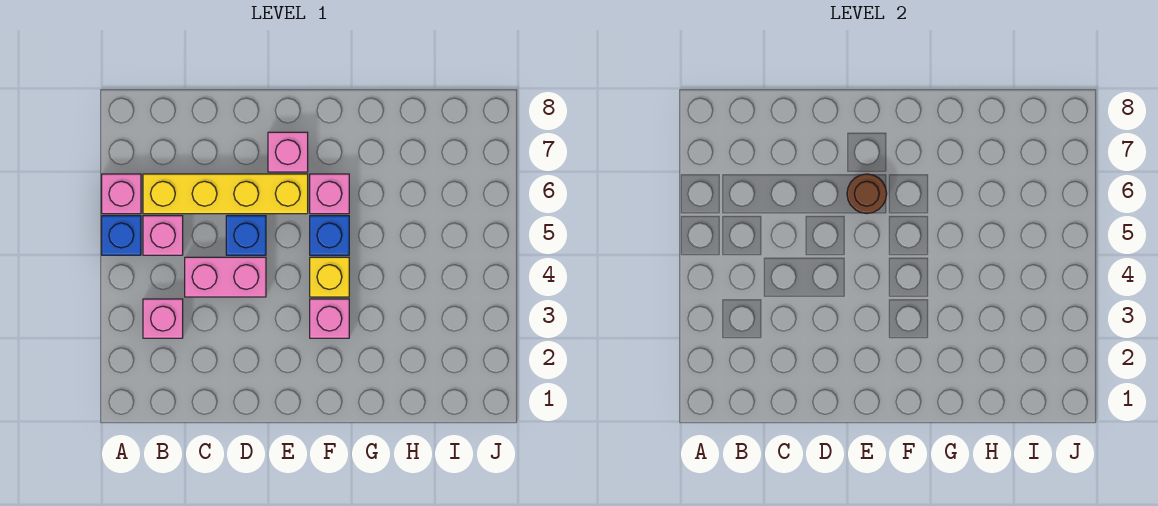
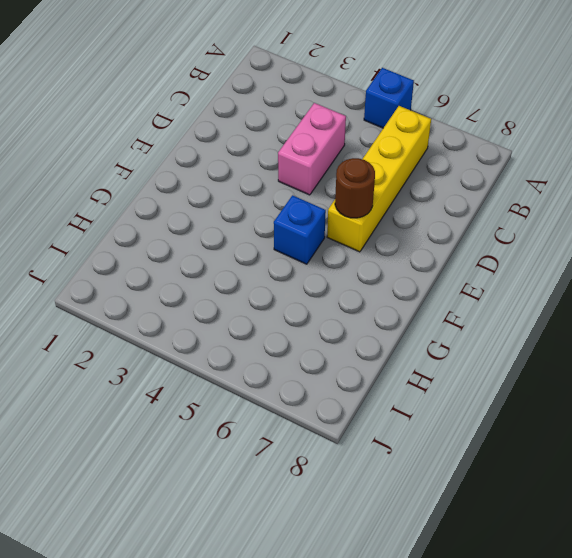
none -> pink brick A6 level 1
none -> pink brick B3 level 1
none -> pink brick B5 level 1

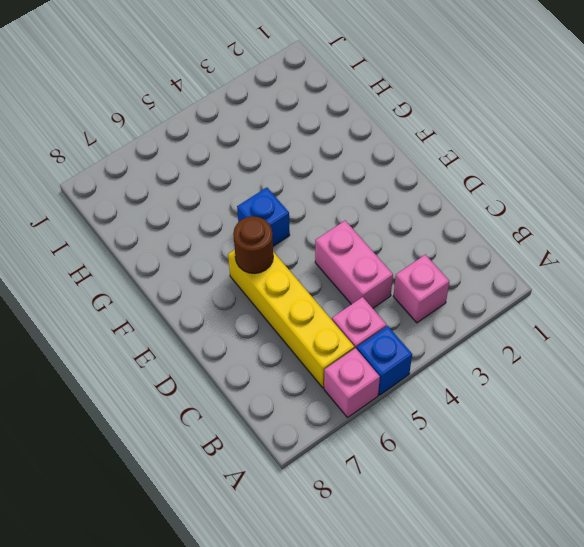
none -> blue brick D5 level 1
none -> pink brick E7 level 1
none -> pink brick F3 level 1

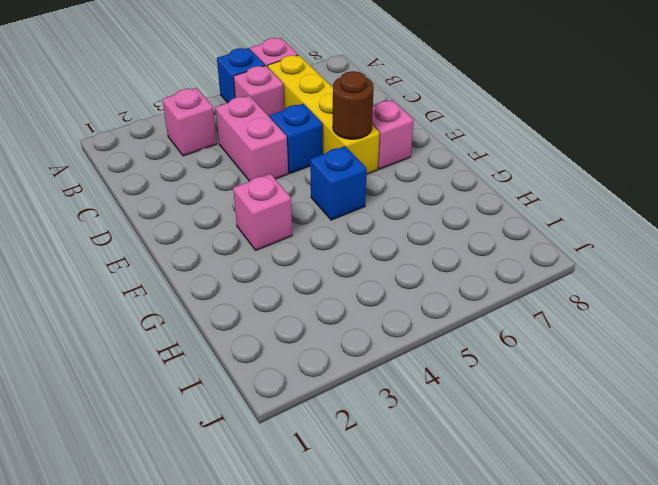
none -> yellow brick F4 level 1
none -> pink brick F6 level 1

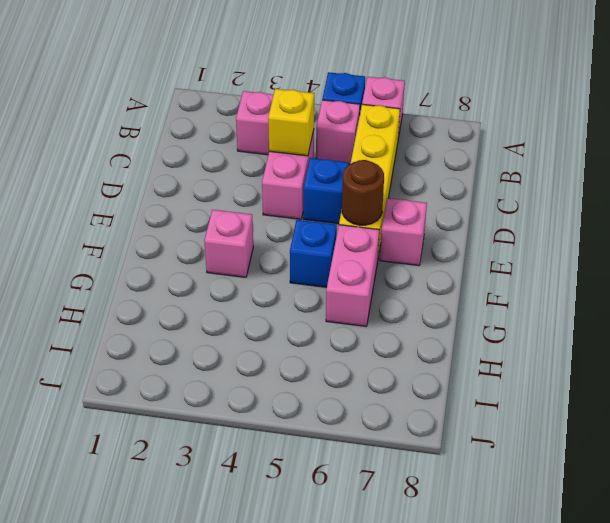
yellow brick C4 level 2 -> yellow brick F4 level 1
pink brick F6:G6 level 1 -> pink brick F6 level 1

